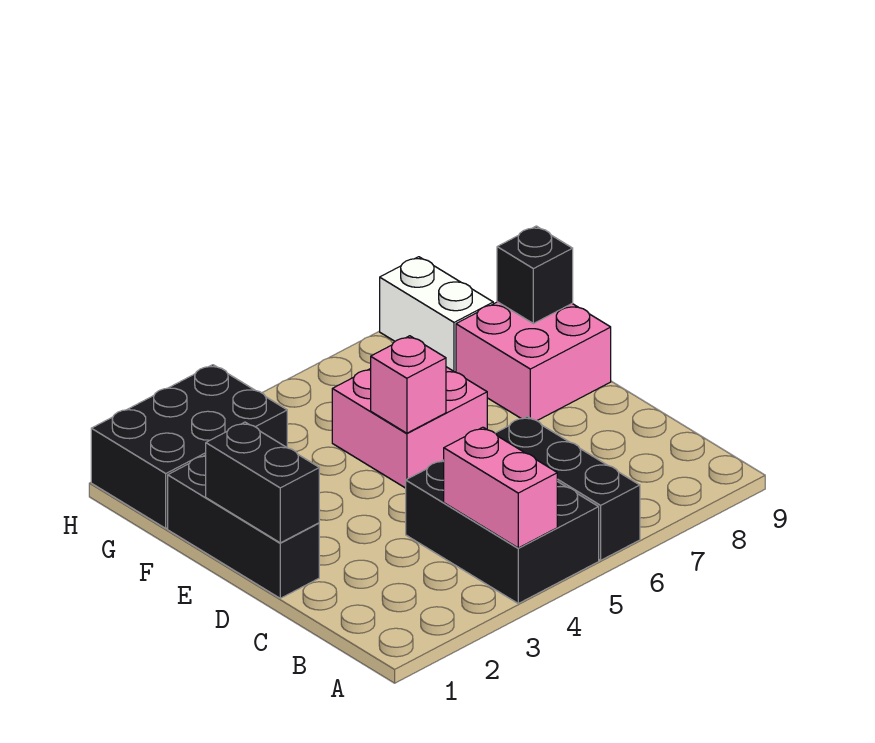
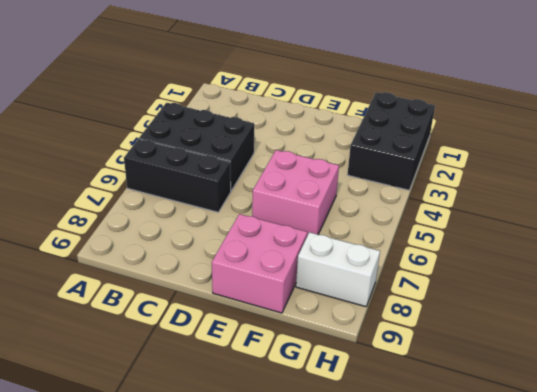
none -> black brick D1:F1 level 1
none -> pink brick A4:B4 level 2

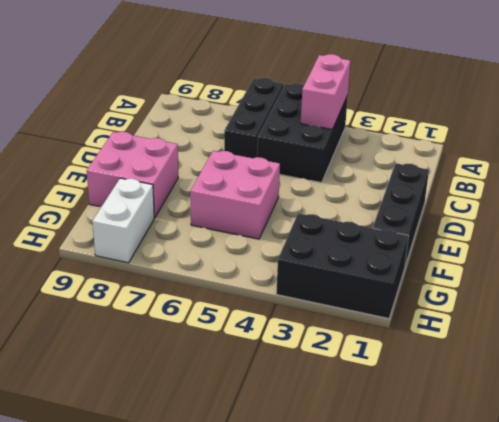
none -> black brick D1:E1 level 2
none -> pink brick E5 level 2

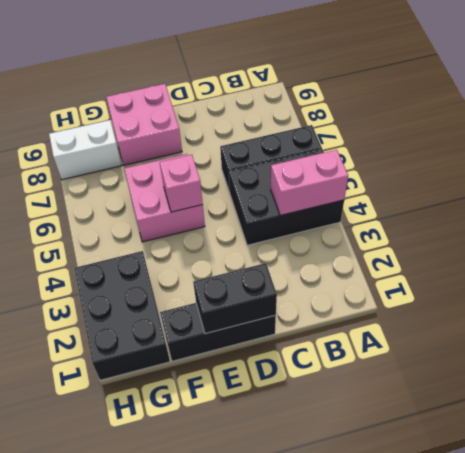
none -> black brick F9 level 2

